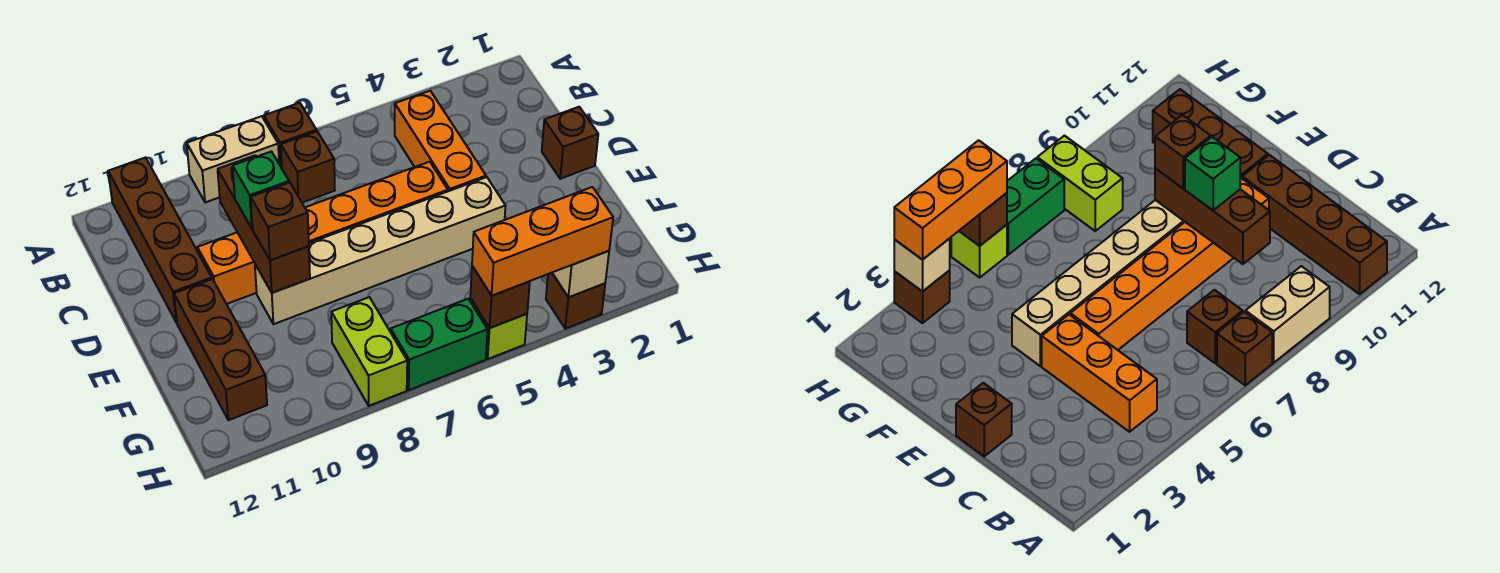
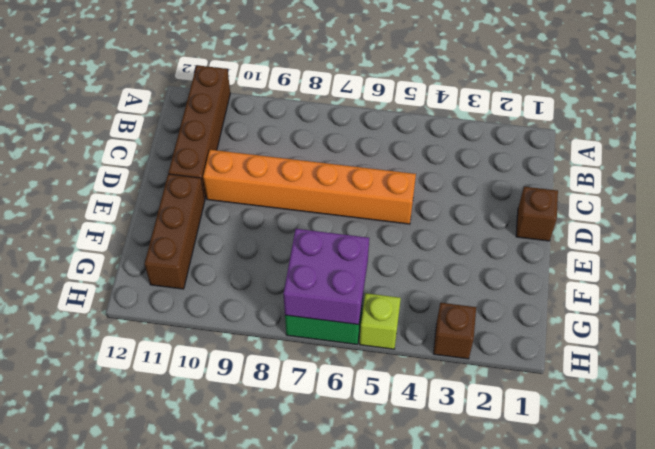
purple brick G6:H7 level 2 -> none
none -> brown brick A7 level 1
none -> tan brick A8:A9 level 1
none -> orange brick B4:D4 level 1

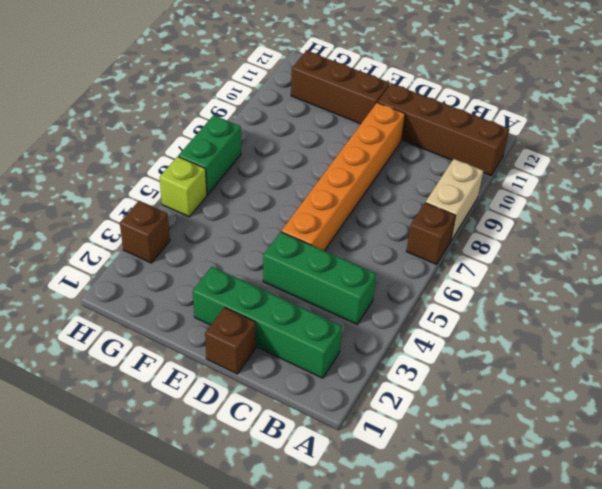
green brick B2:E2 level 1 -> none
green brick B4:D4 level 1 -> orange brick B4:D4 level 1
none -> brown brick B7 level 1
none -> tan brick E4:E9 level 1
none -> lime brick G8:H8 level 1

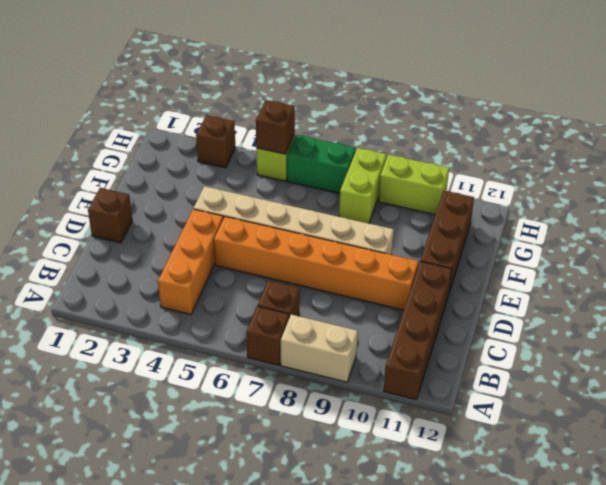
lime brick H9:H10 level 1 -> none
none -> brown brick C9:E9 level 2
none -> tan brick H3 level 2
none -> green brick D9 level 3

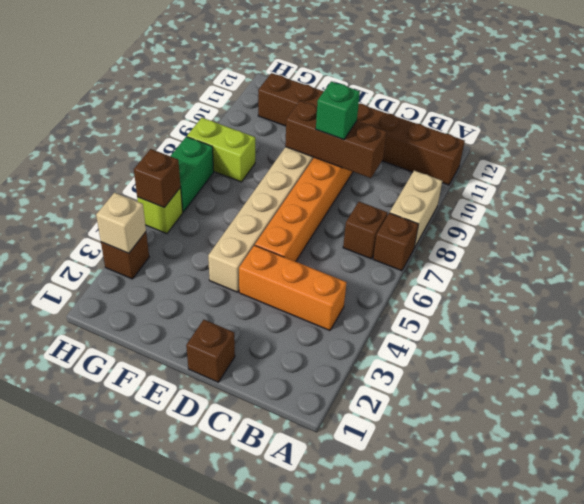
none -> brown brick E9 level 3
none -> orange brick H3:H5 level 3

